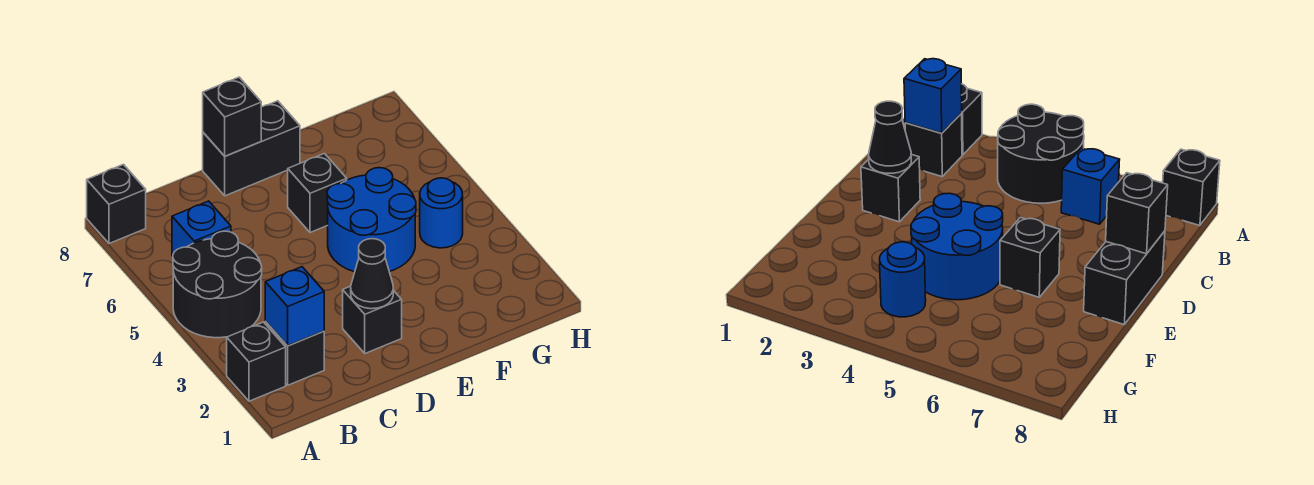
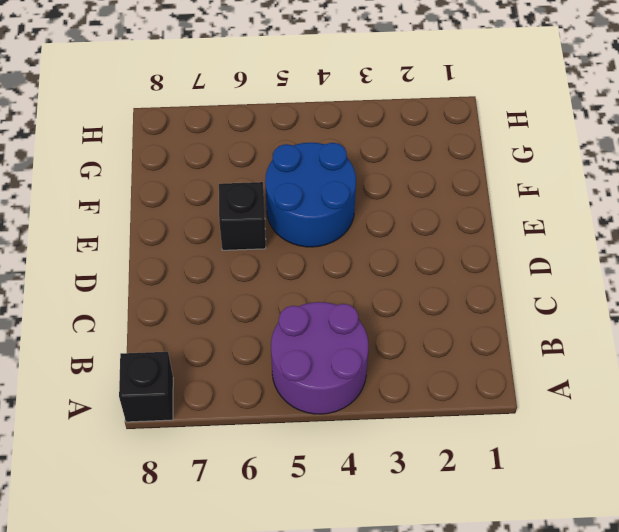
purple round brick A4:B5 level 1 -> black round brick A4:B5 level 1
none -> black brick A2 level 1
none -> black brick B2 level 1
none -> blue brick B6 level 1

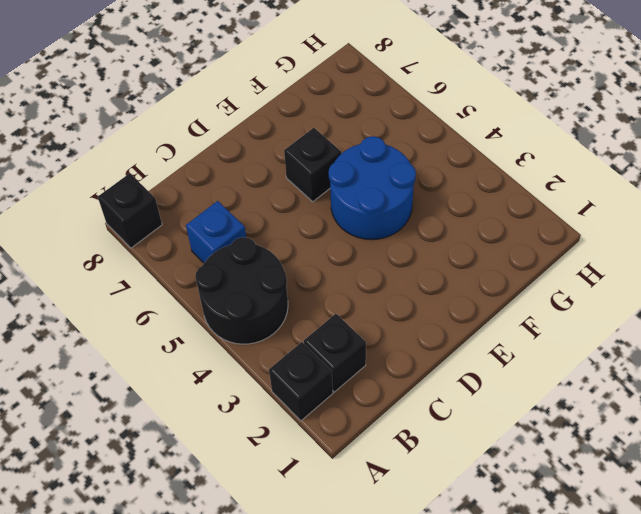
none -> black brick D2 level 1
none -> black brick D8:E8 level 1
none -> blue round brick G4 level 1

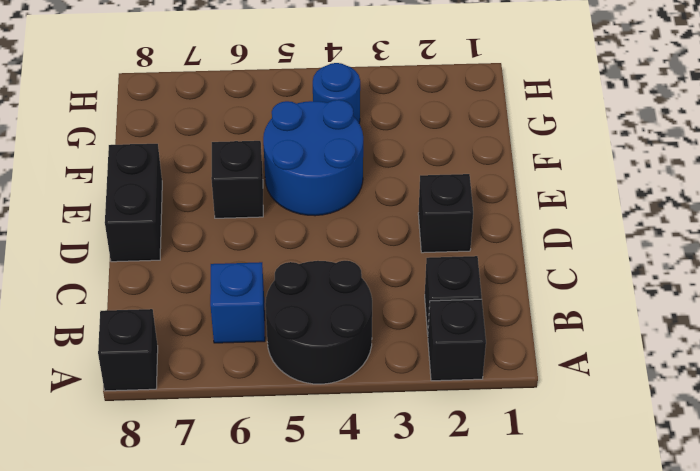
none -> blue brick B2 level 2
none -> black cone D2 level 2
none -> black brick D8 level 2

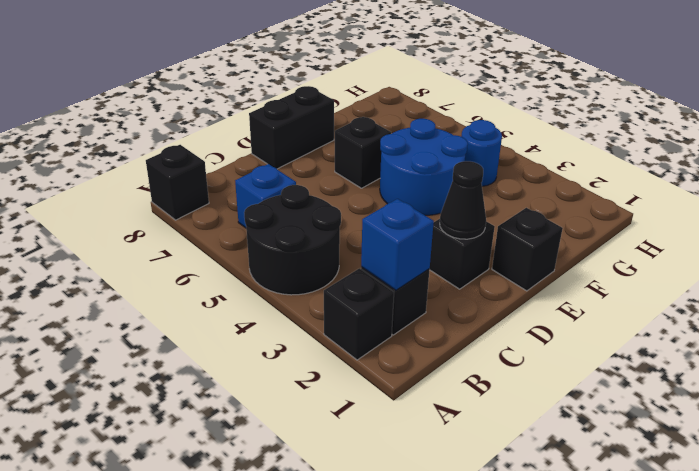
black brick E1 level 1 -> black brick D8 level 2

